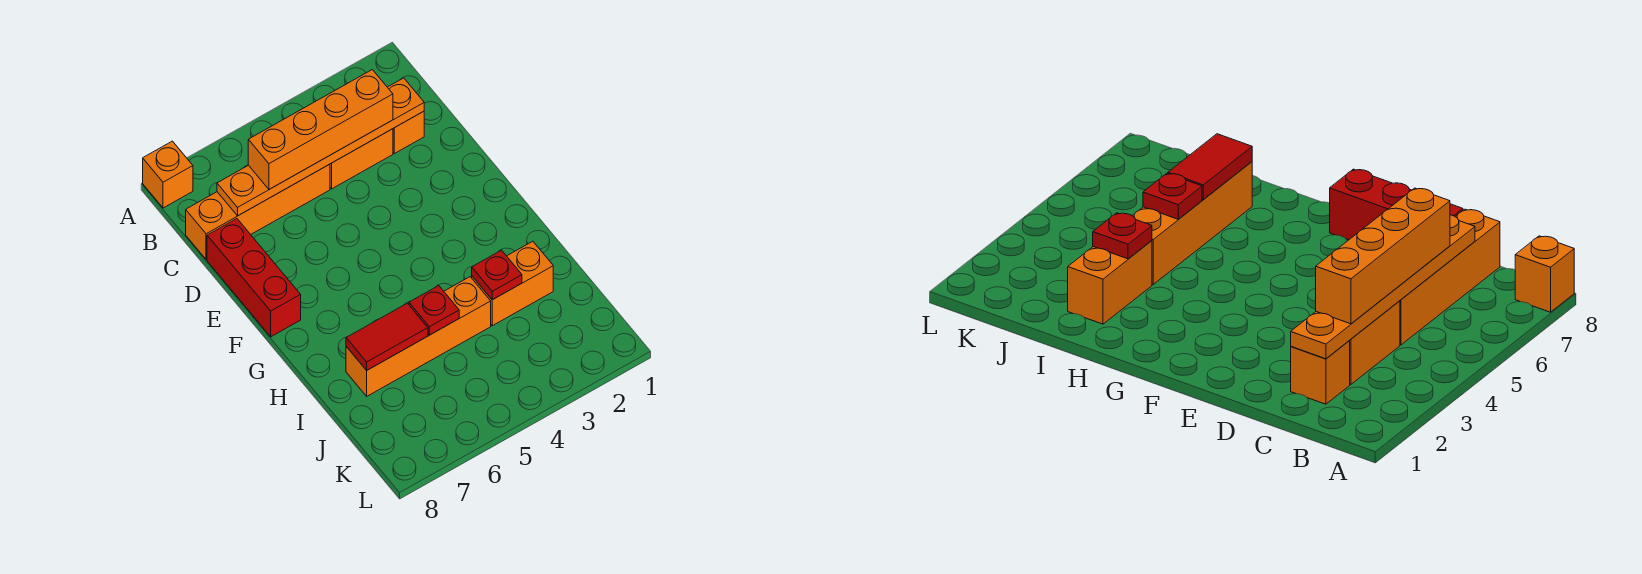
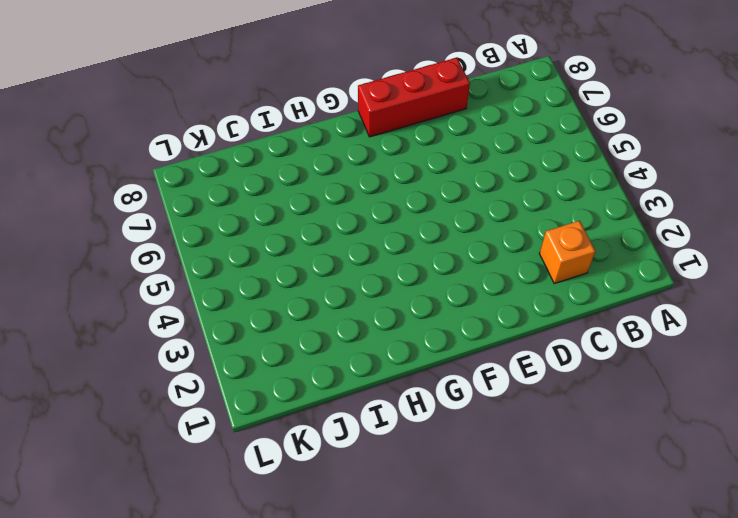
none -> orange brick A8 level 1
none -> orange brick C3:C4 level 1
none -> orange brick C5:C8 level 1

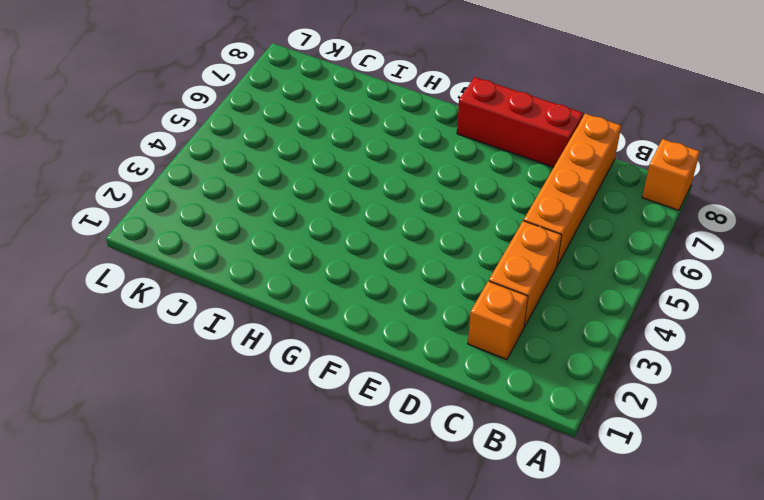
none -> orange brick I2:I3 level 1
none -> orange brick I4:I7 level 1
none -> orange plate C2:C7 level 2

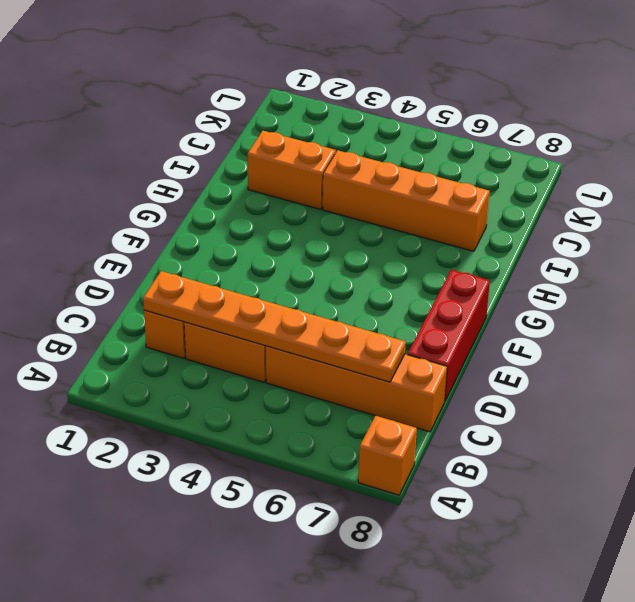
none -> red plate I3 level 2
none -> red plate I5 level 2
none -> red tile I6:I7 level 2

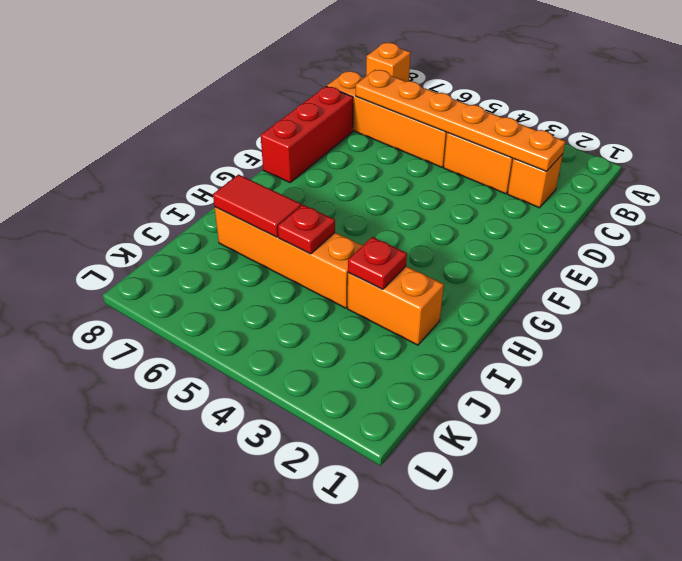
none -> orange brick C3:C6 level 3

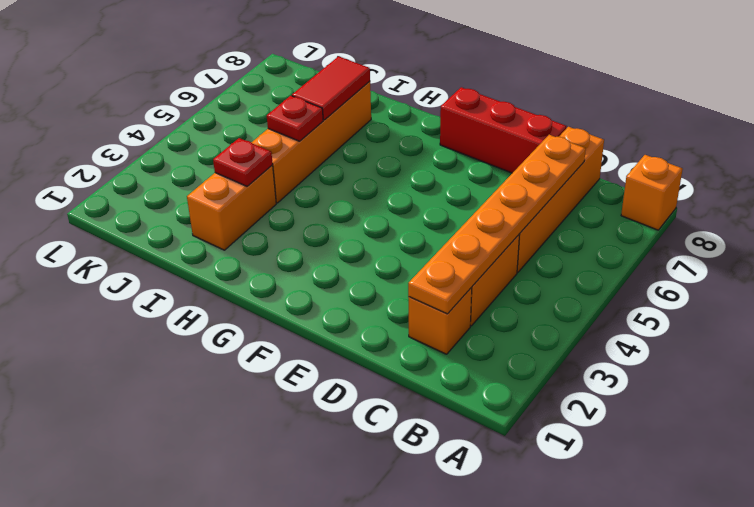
none -> orange brick C3:C6 level 3

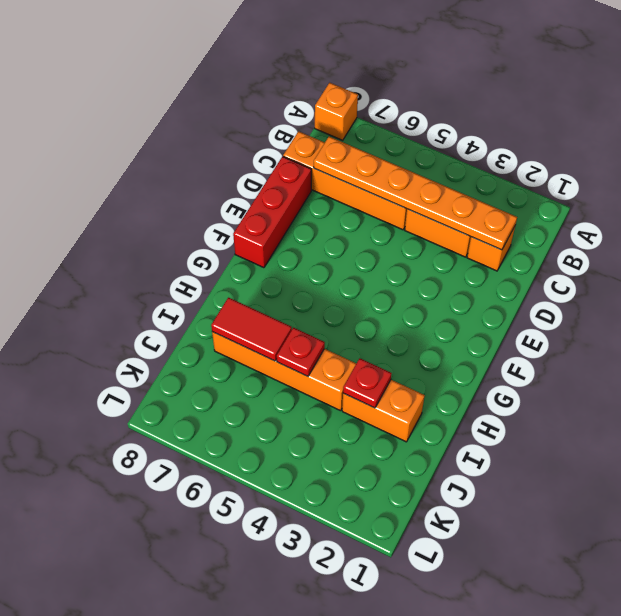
none -> orange brick C3:C6 level 3

